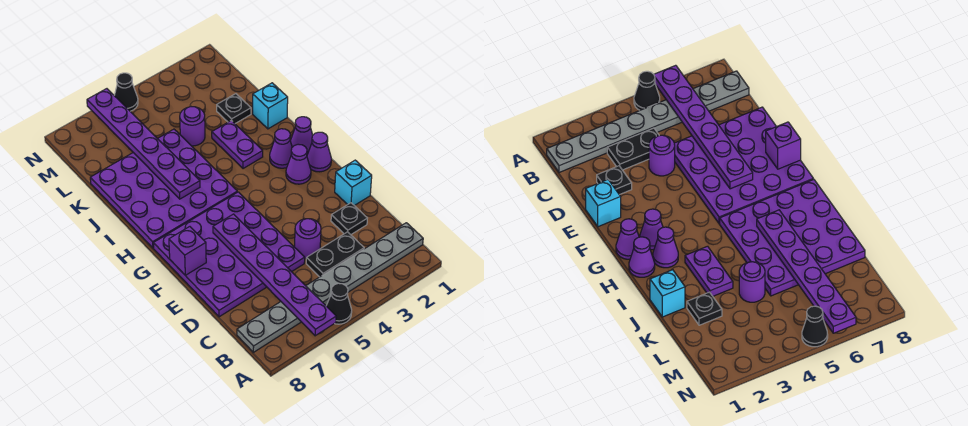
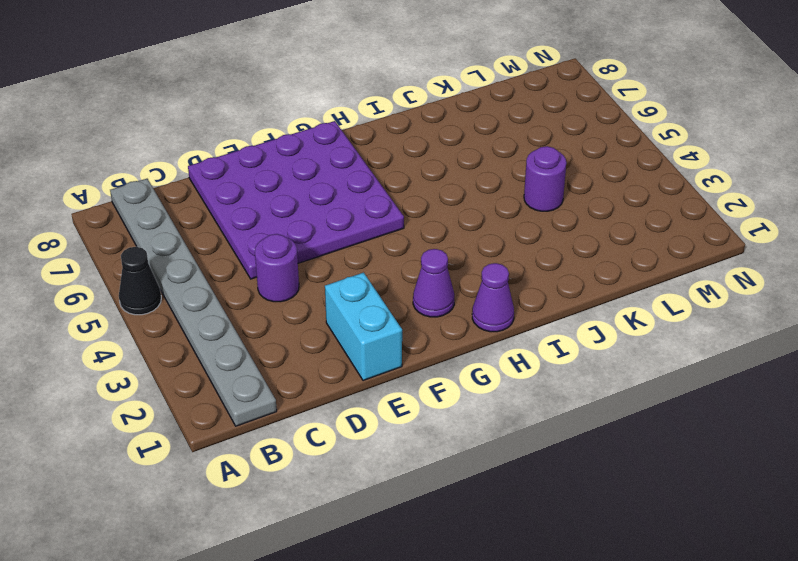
cyan brick E1:E2 level 1 -> cyan brick E1 level 1
none -> black plate C3:C4 level 1
none -> black plate D2 level 1
none -> purple cone G1 level 1

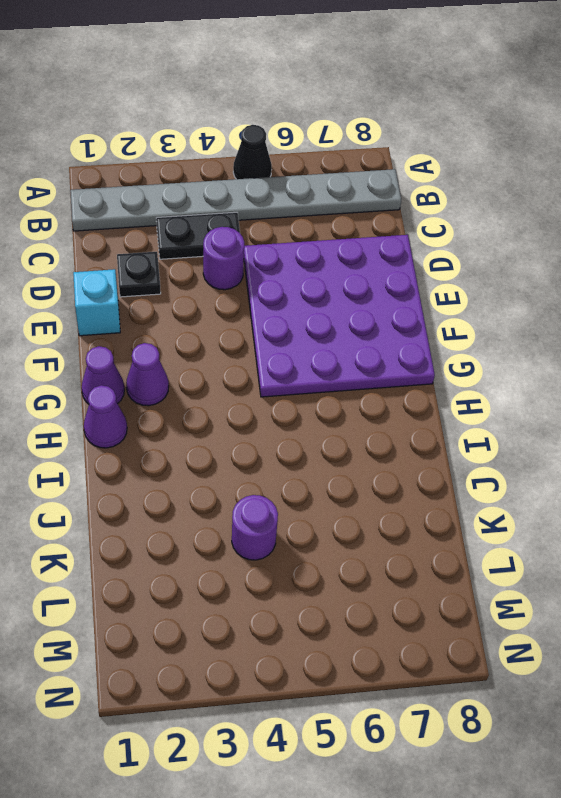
none -> purple cone H2 level 1
none -> purple plate H5:K8 level 1
none -> purple plate I3:J3 level 1

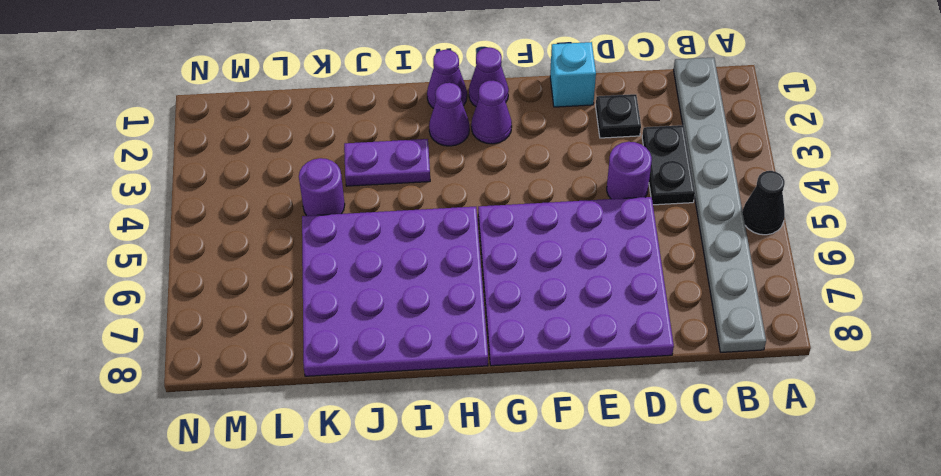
none -> cyan brick J1 level 1
none -> black plate K2 level 1
none -> black cone N5 level 1

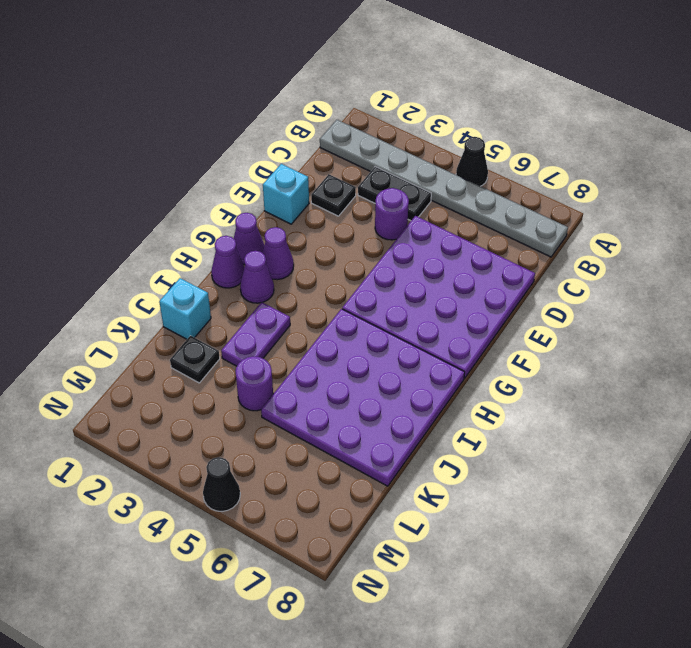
none -> purple plate A6:F6 level 2
none -> purple brick F8 level 2
none -> purple plate I6:N6 level 2

